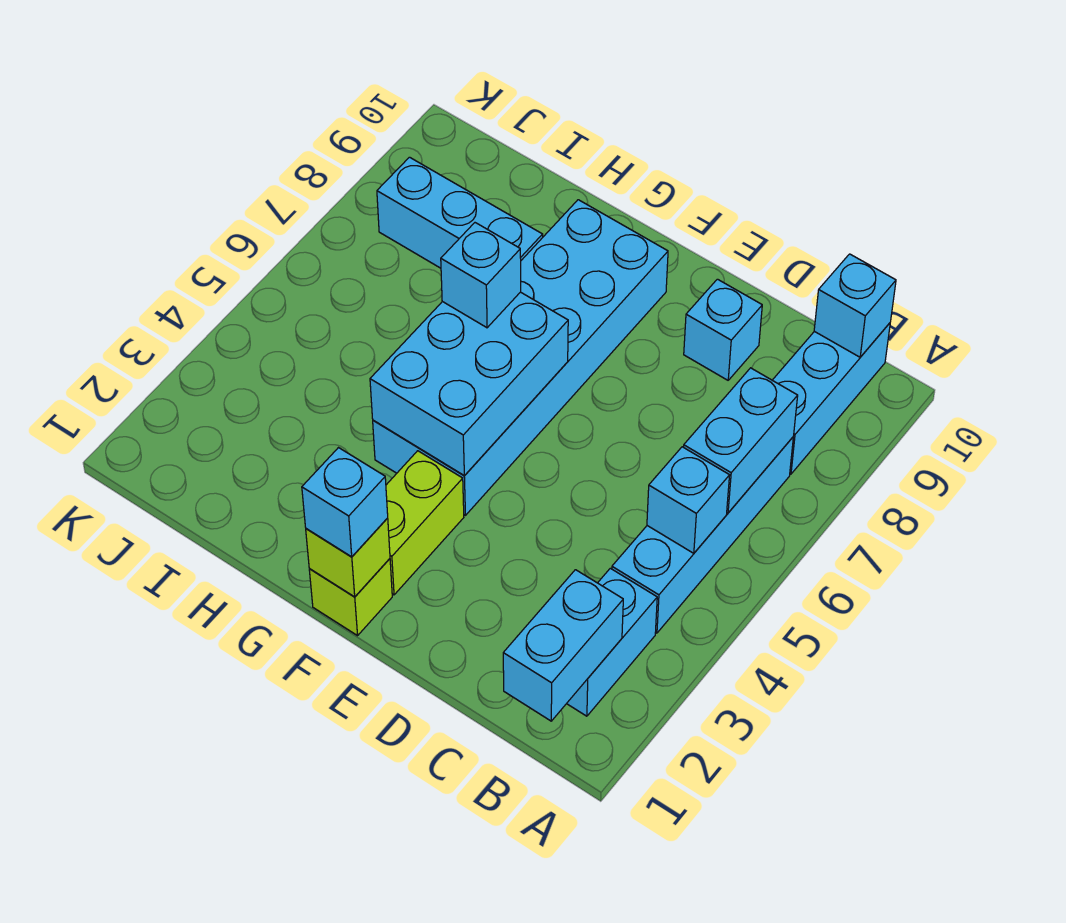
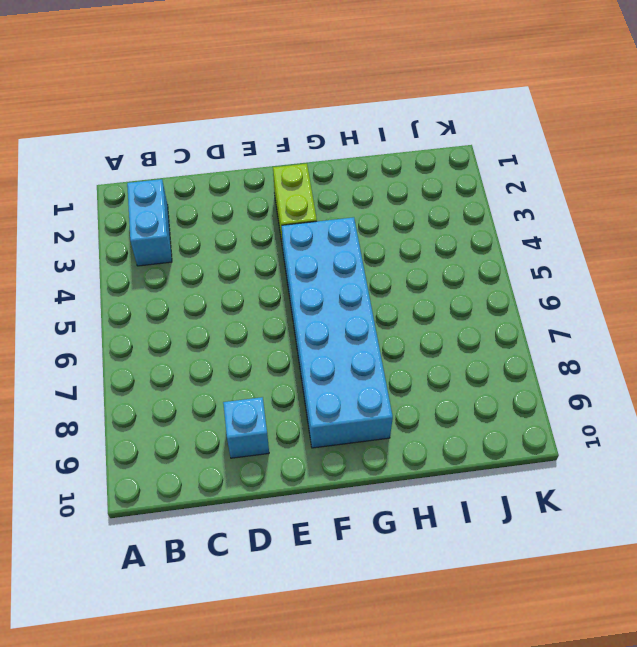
none -> cyan brick B4:B7 level 1
none -> cyan brick B8:B10 level 1
none -> lime brick F1 level 1

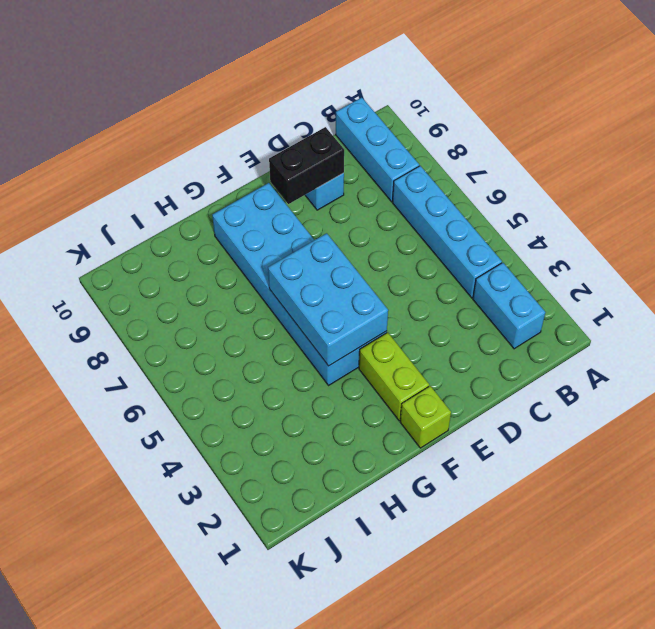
black brick D9:E9 level 2 -> none
none -> cyan brick H8:J8 level 1
none -> cyan brick B1:B2 level 2
none -> cyan brick B5 level 2

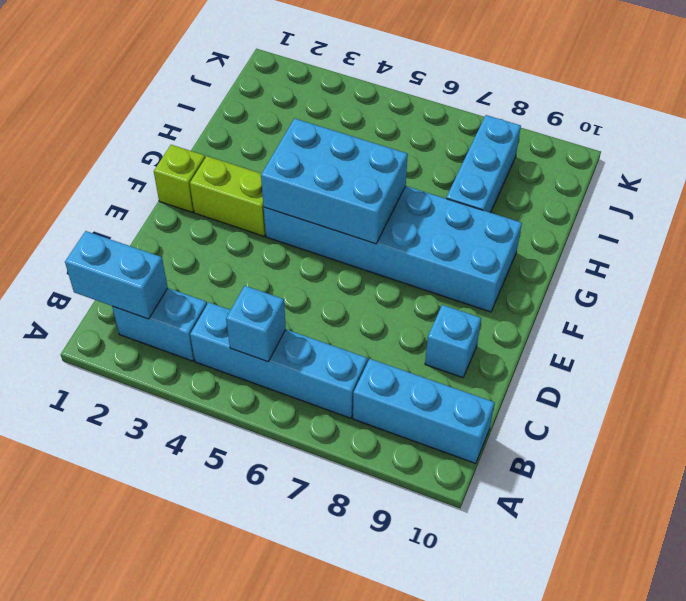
none -> cyan brick B6:B7 level 2
none -> cyan brick B10 level 2
none -> lime brick F1 level 2

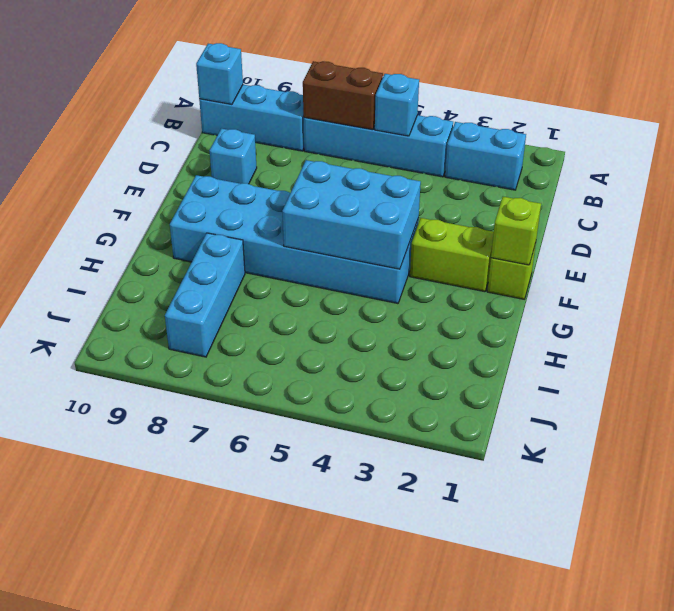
brown brick B6:B7 level 2 -> cyan brick B6:B7 level 2
none -> cyan brick B1:B2 level 2
none -> cyan brick F1 level 3
none -> cyan brick G6 level 3

